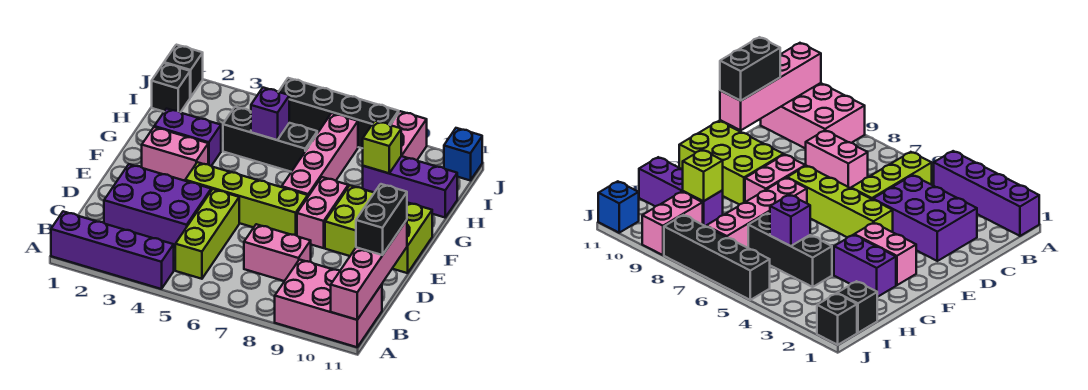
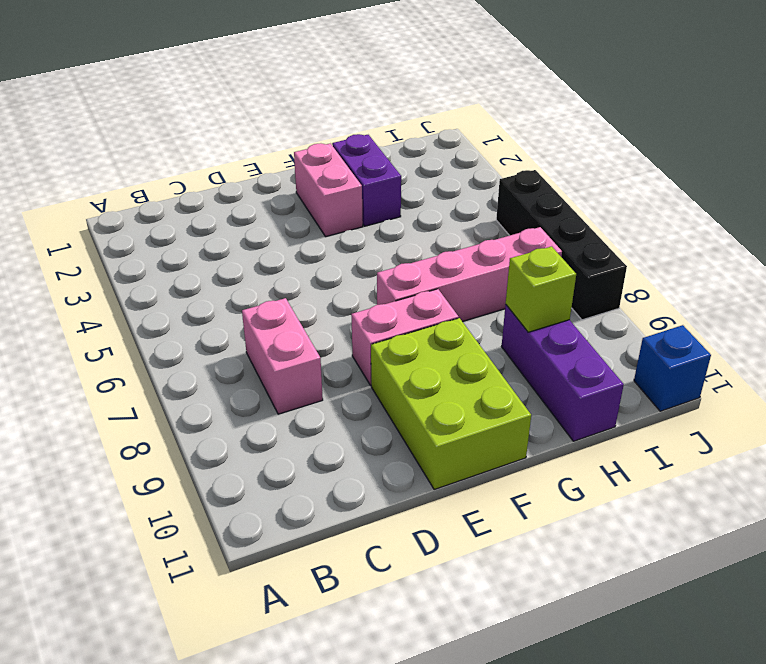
none -> purple brick A1:A4 level 1
none -> pink brick A9:B11 level 1
none -> lime brick B5:D5 level 1

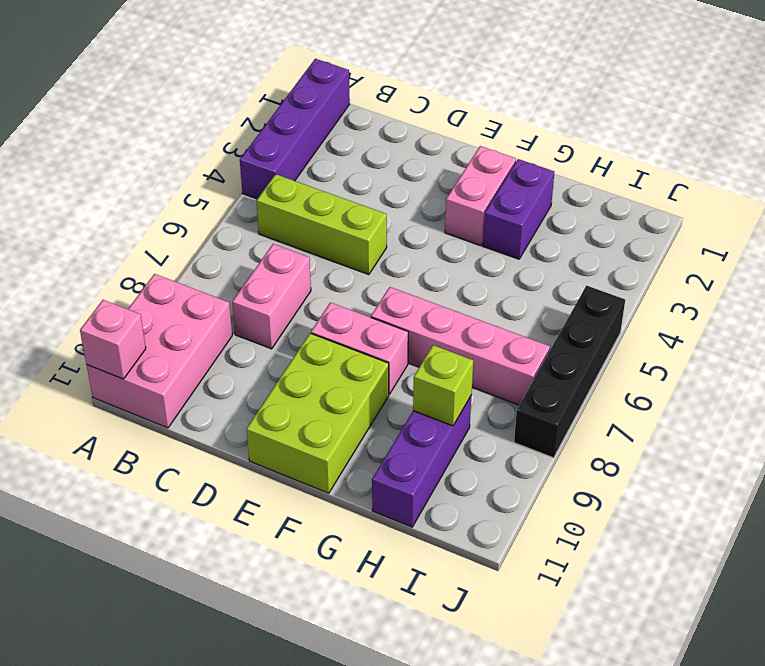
pink brick A11 level 2 -> pink brick A11:D11 level 2
none -> purple brick C2:D4 level 1
none -> lime brick E4:E7 level 1
none -> black brick H4:H6 level 1

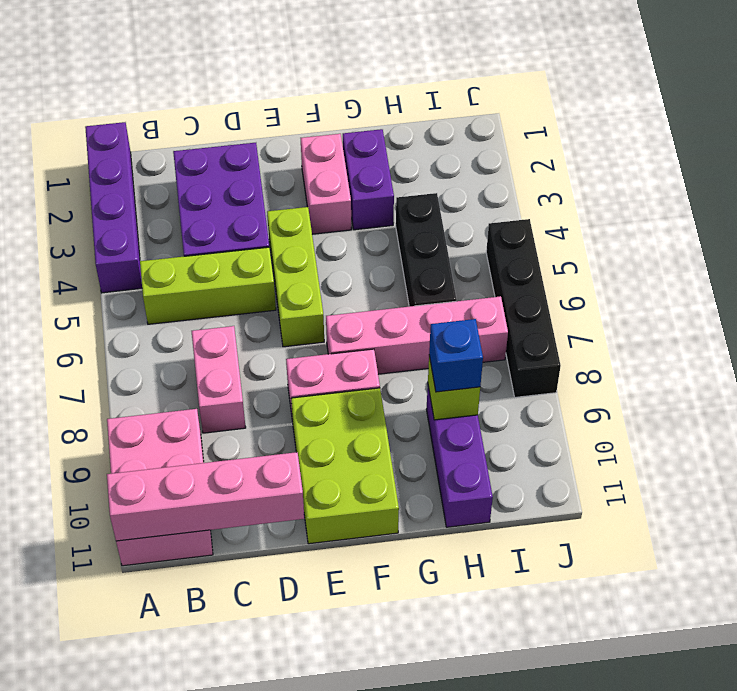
lime brick E4:E6 level 1 -> lime brick E4:E7 level 1
blue brick H9 level 3 -> blue brick J11 level 1
none -> black brick I1 level 1
none -> pink brick I9:J9 level 1
none -> black brick J1 level 1

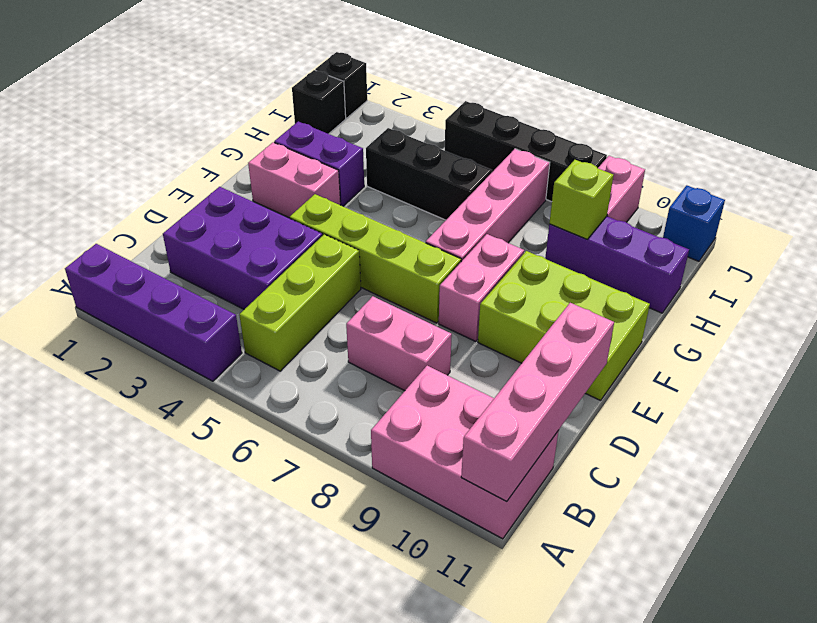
none -> purple brick H5 level 2
none -> black brick C11:D11 level 3

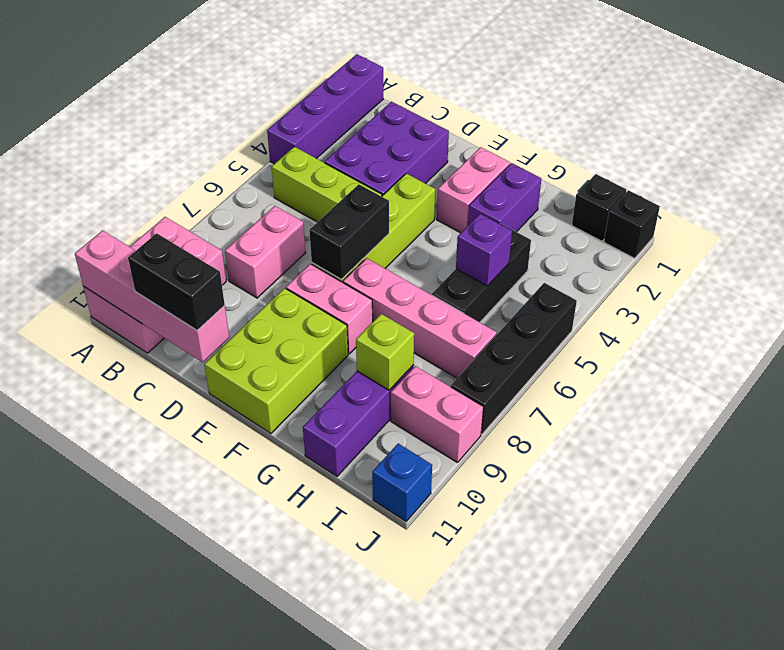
black brick E6:E7 level 2 -> none

